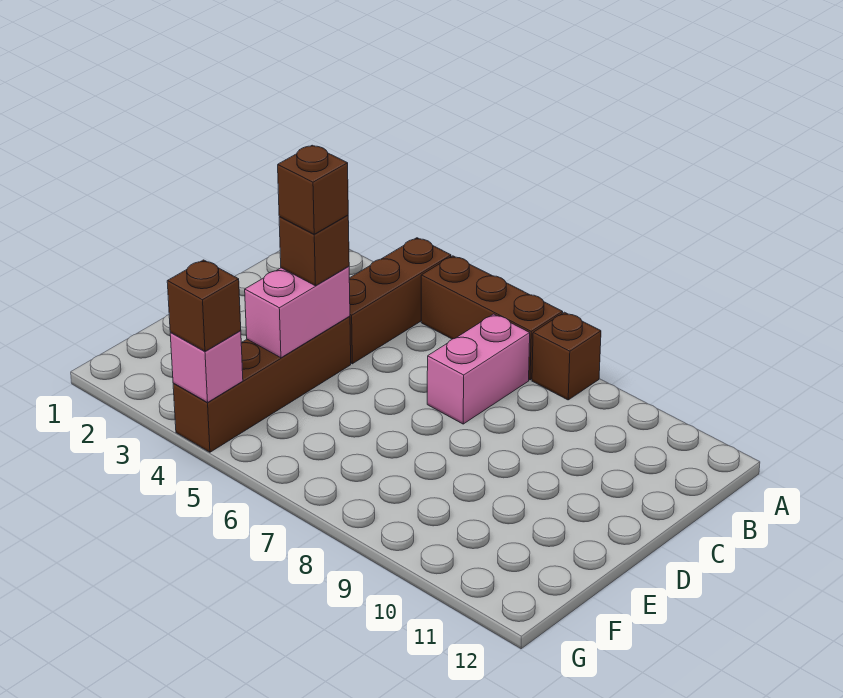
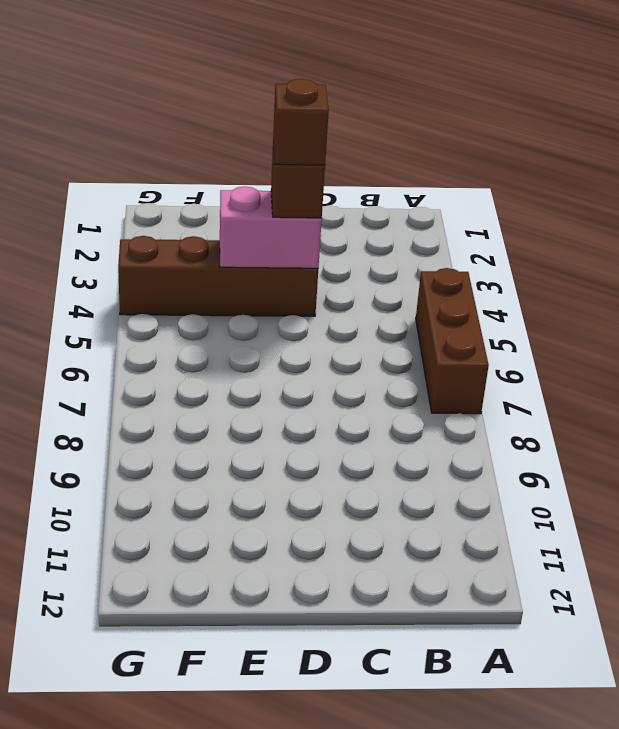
none -> brown brick A4:C4 level 1
none -> brown brick A8 level 1

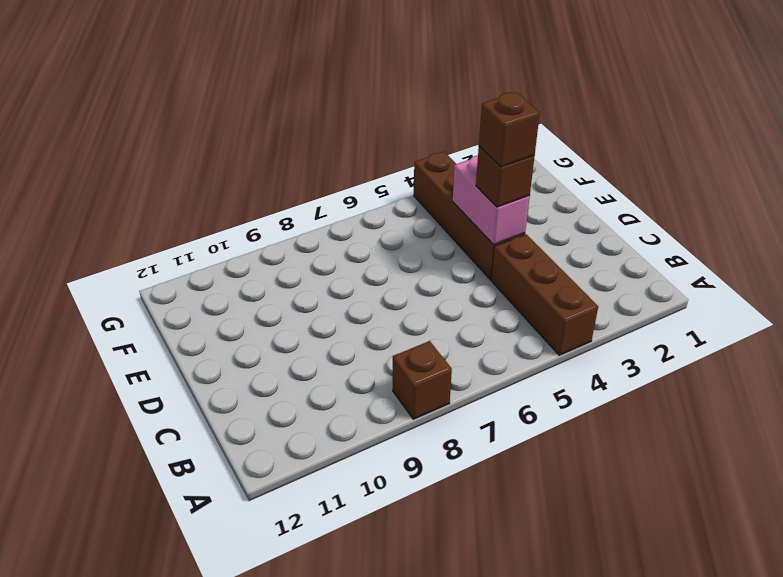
none -> brown brick A5:A7 level 1
none -> pink brick B7:C7 level 1

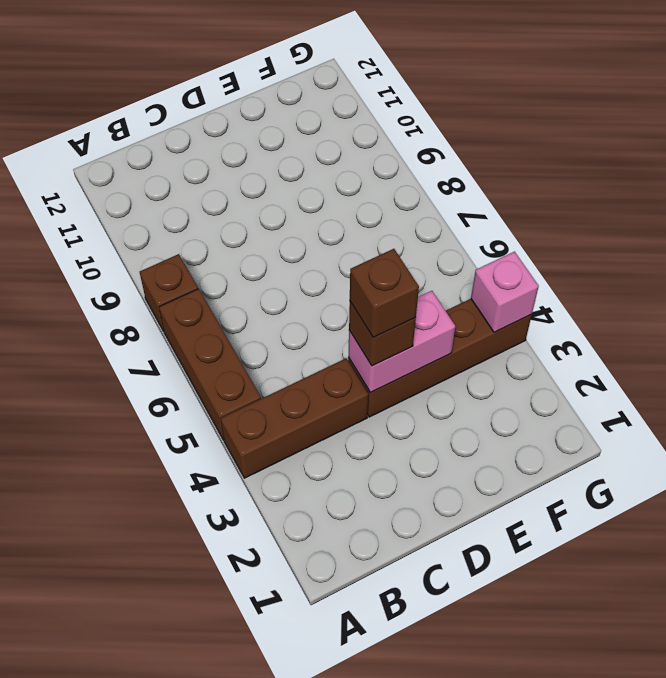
none -> pink brick B7:C7 level 1
none -> brown brick G4 level 3

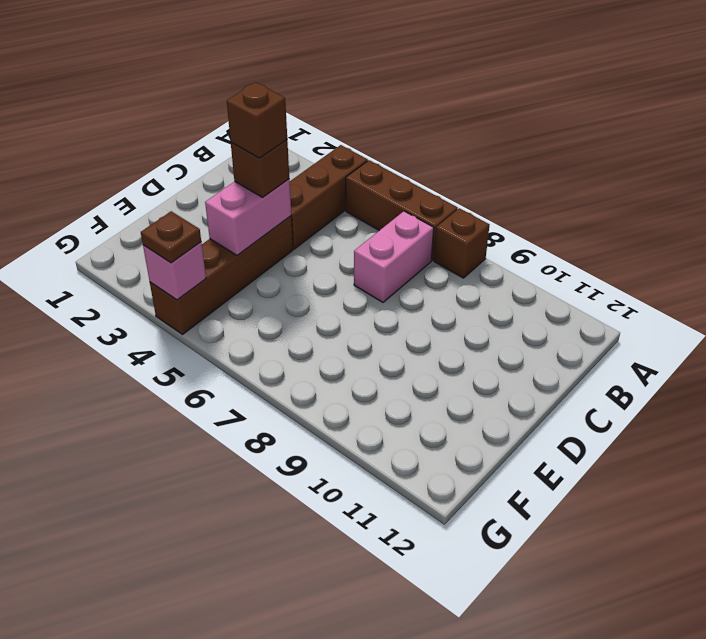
brown plate G4 level 3 -> brown brick G4 level 3

